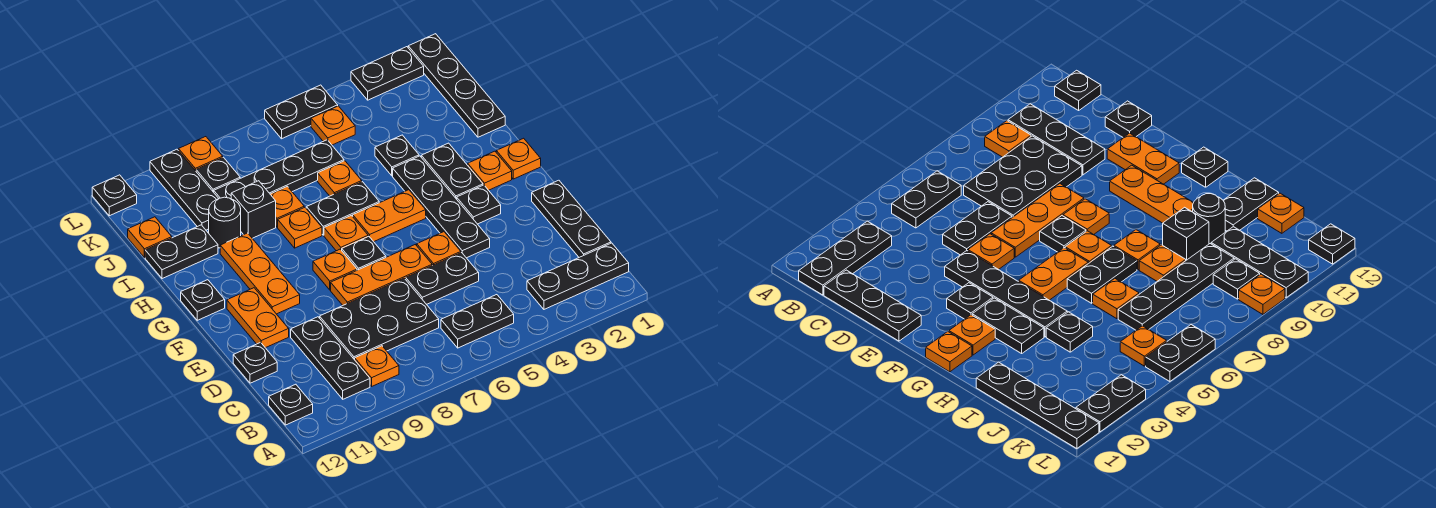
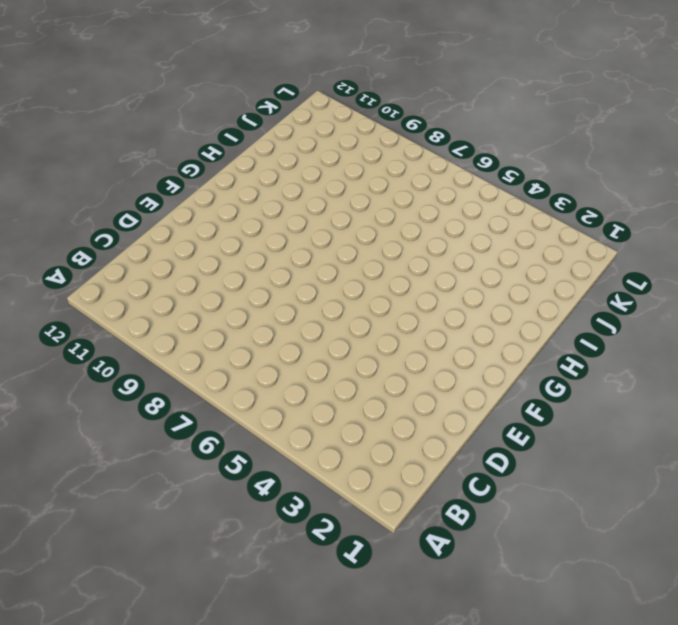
none -> black plate B1:B3 level 1
none -> black plate B5:B6 level 1
none -> orange plate B9 level 1
none -> black plate B10:D10 level 1

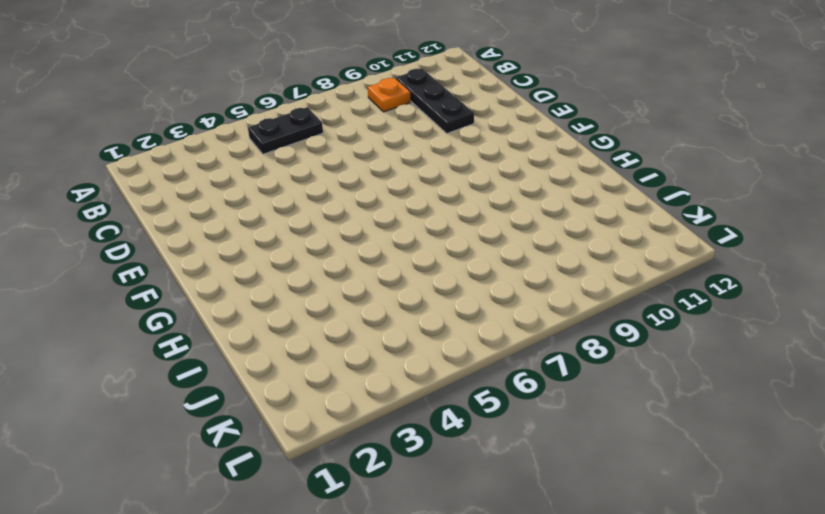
none -> black plate B1:B3 level 1
none -> black plate B12 level 1
none -> black plate C1:E1 level 1
none -> black plate C7:D9 level 1

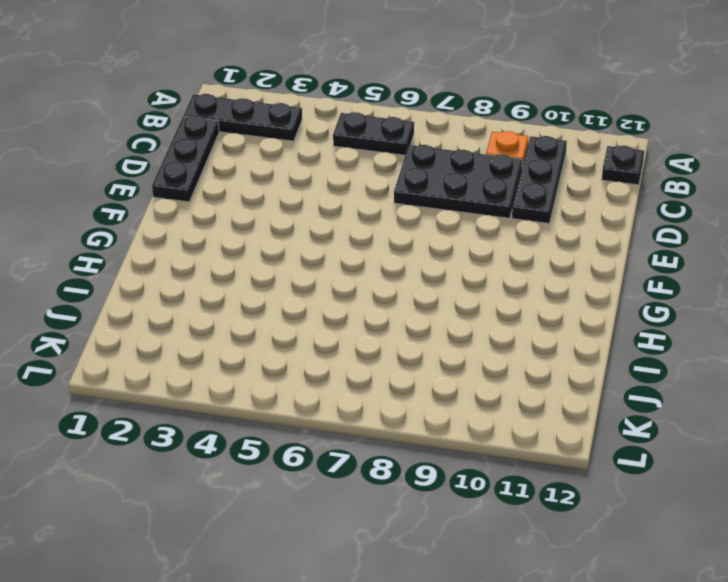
none -> black plate D5:D6 level 1
none -> black plate D12 level 1
none -> black plate E4:H4 level 1
none -> orange plate E5 level 1

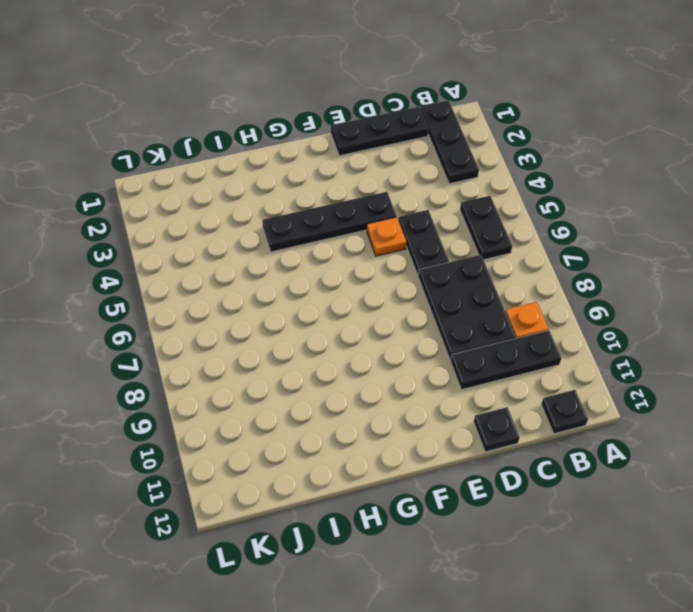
none -> orange plate E6:E8 level 1
none -> orange plate E11:F11 level 1
none -> black plate F3 level 1
none -> black plate F7 level 1

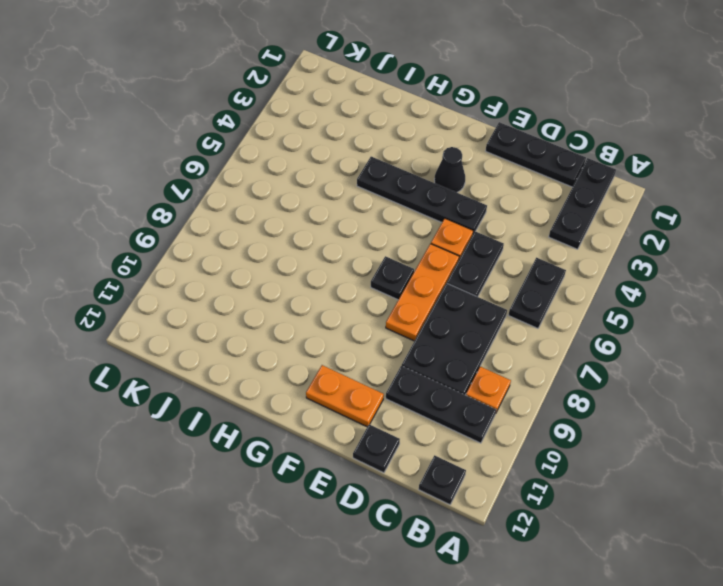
black cone F3 level 1 -> black plate F3 level 1
none -> orange plate F8 level 1
none -> orange plate F10:H10 level 1
none -> orange plate G1 level 1
none -> orange plate G2 level 1

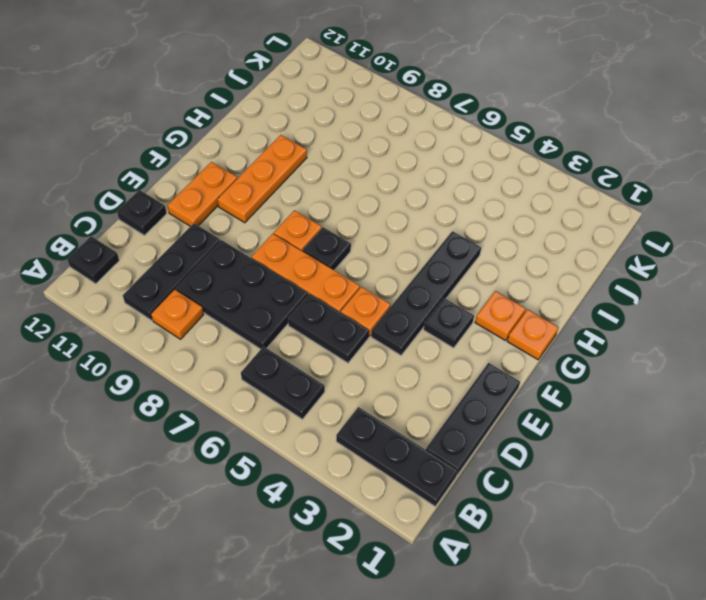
none -> black plate G3:H3 level 1
none -> orange plate G5:G6 level 1
none -> orange plate G7 level 1
none -> black plate G12 level 1

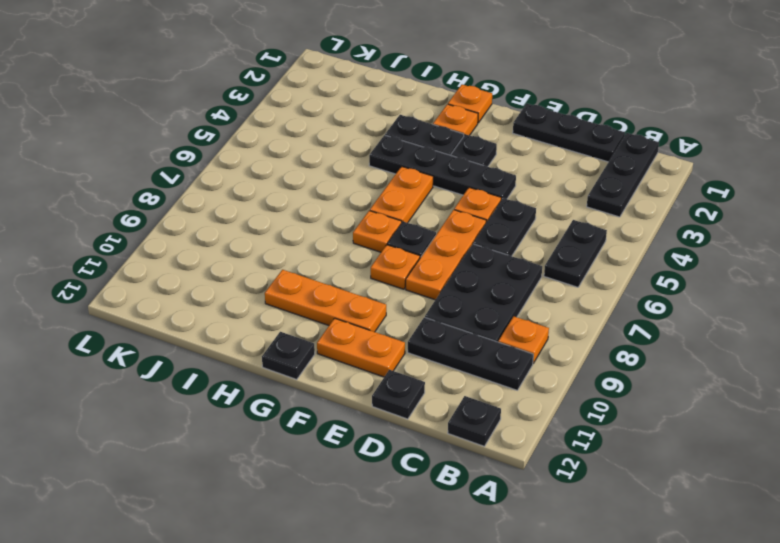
none -> black plate H6:H7 level 1
none -> orange plate H8 level 1
none -> black plate I1:L1 level 1
none -> black plate I4 level 1

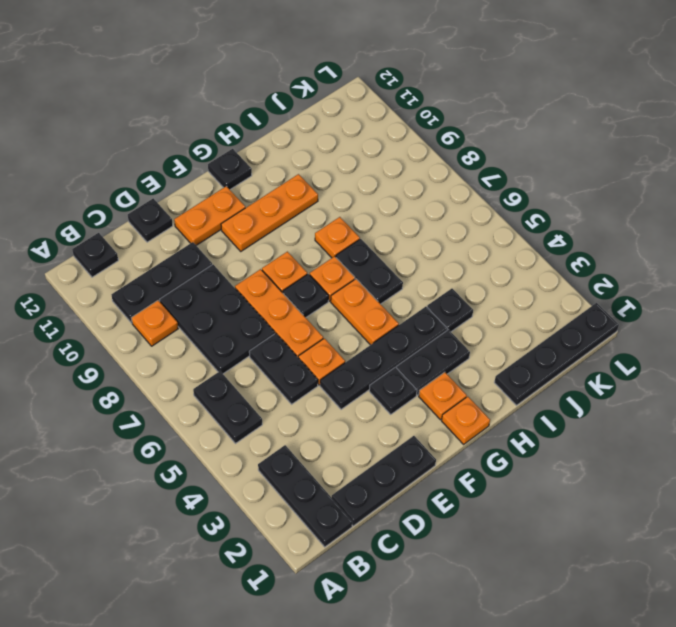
none -> orange plate I6 level 1
none -> orange plate I8 level 1
none -> black brick I9 level 1
none -> black round brick I10 level 1

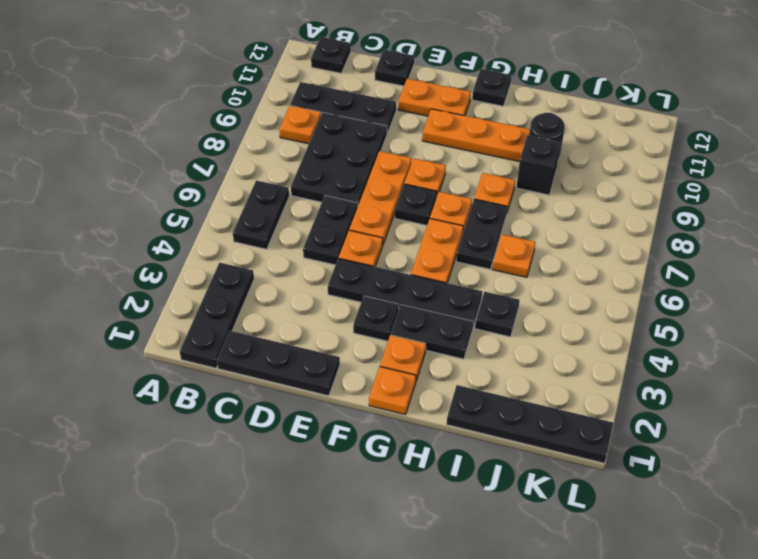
none -> orange plate I8 level 1
none -> black plate I11:I12 level 1
none -> black plate J6:J9 level 1
none -> black plate J10:L10 level 1

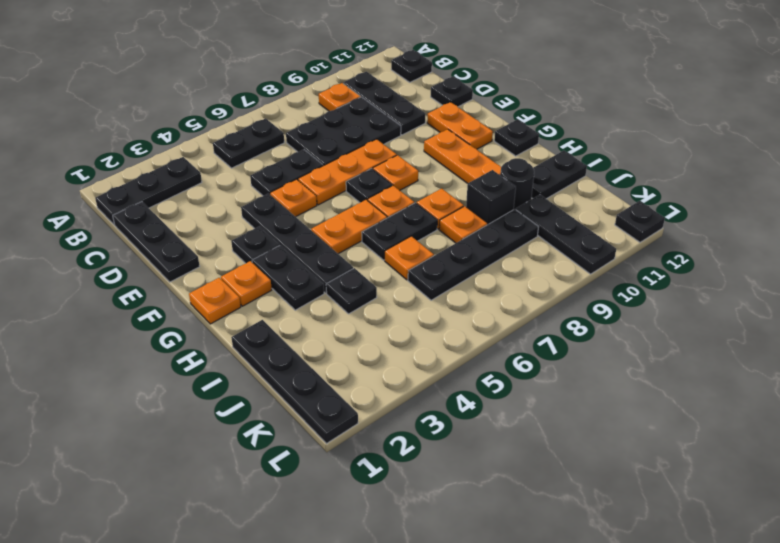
none -> orange plate J12 level 1
none -> orange plate K5 level 1
none -> black plate K9 level 1
none -> black plate L2:L3 level 1

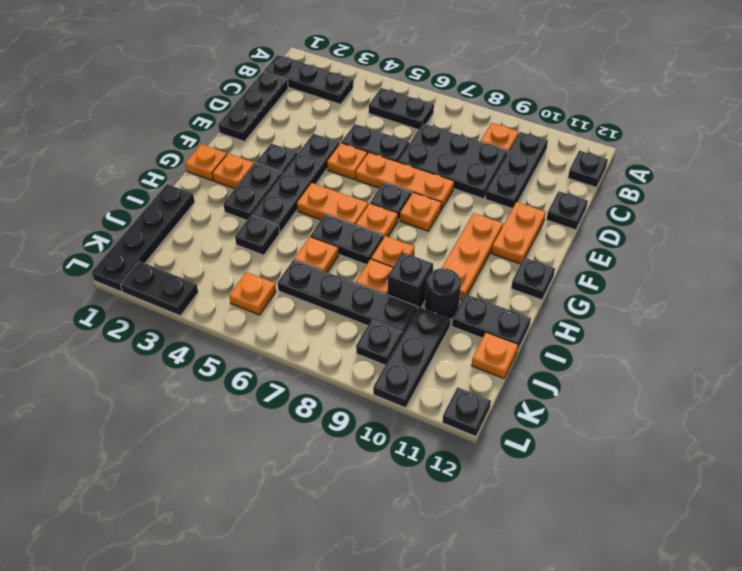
none -> black plate L5:L6 level 1
none -> orange plate L9 level 1

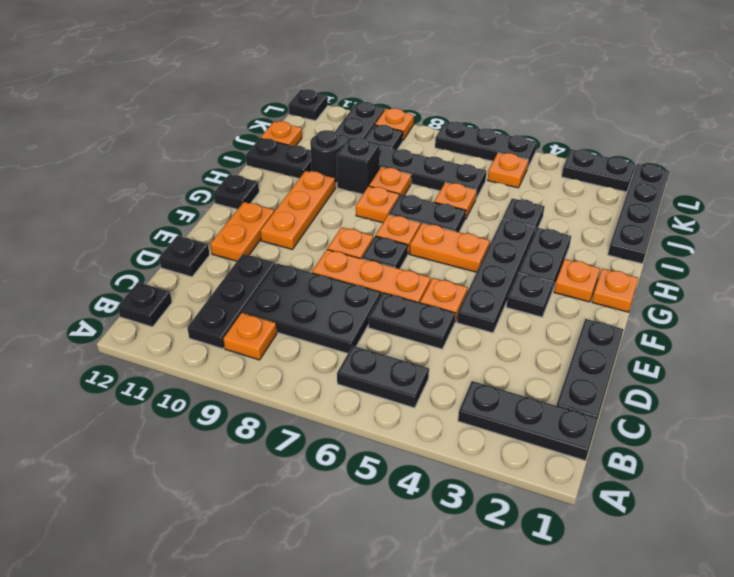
black plate L5:L7 level 1 -> black plate L5:L6 level 1

